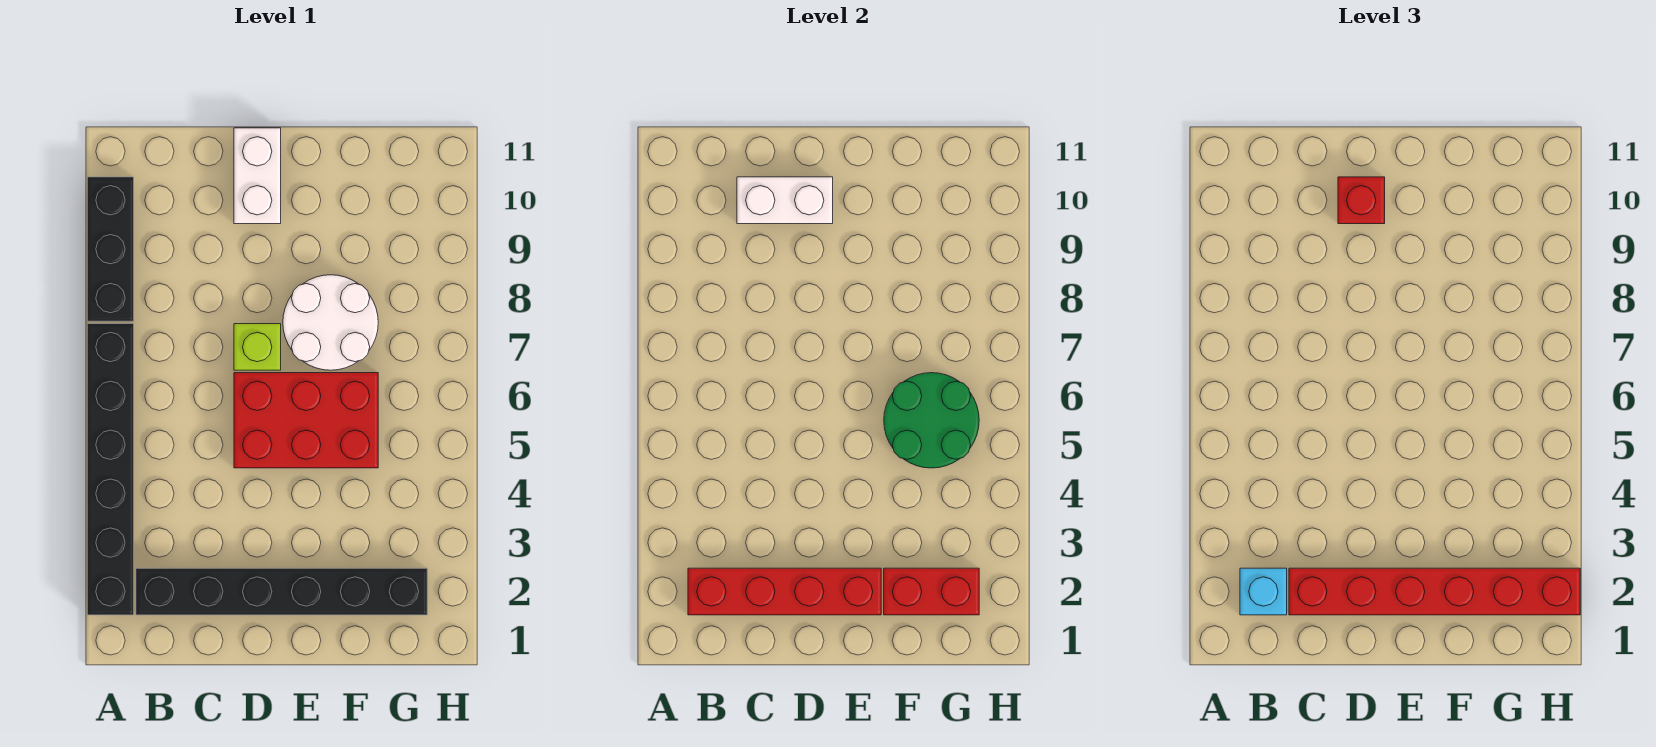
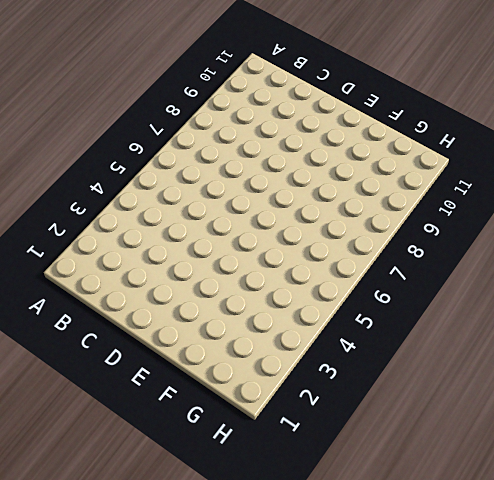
none -> black brick A2:A7 level 1
none -> black brick A8:A10 level 1
none -> black brick B2:G2 level 1

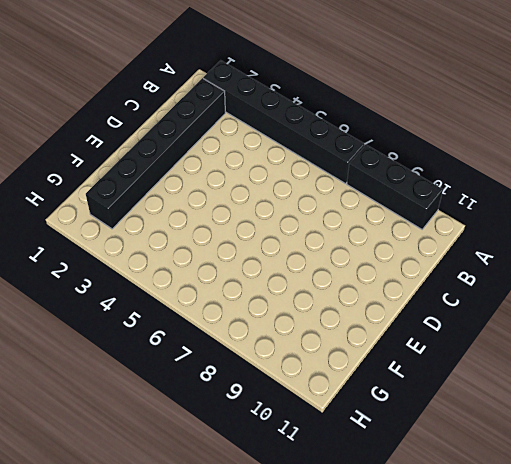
none -> red brick D5:F6 level 1
none -> lime brick D7 level 1
none -> white brick D10:D11 level 1

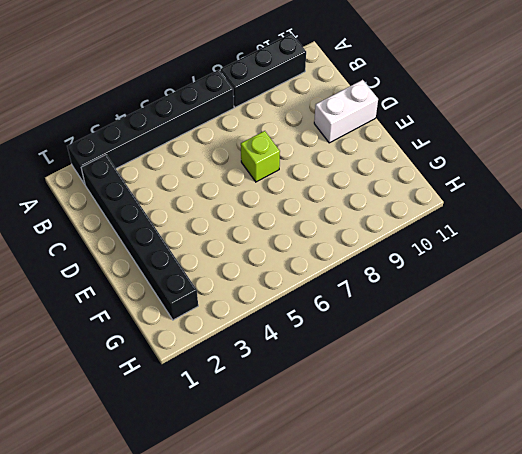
none -> red brick D5:F6 level 1
none -> white round brick E7:F8 level 1
none -> red brick B2:E2 level 2

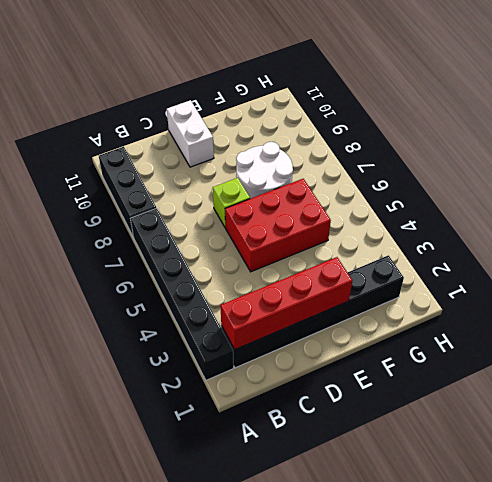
none -> white brick C10:D10 level 2
none -> red brick F2:G2 level 2
none -> green round brick F5:G6 level 2

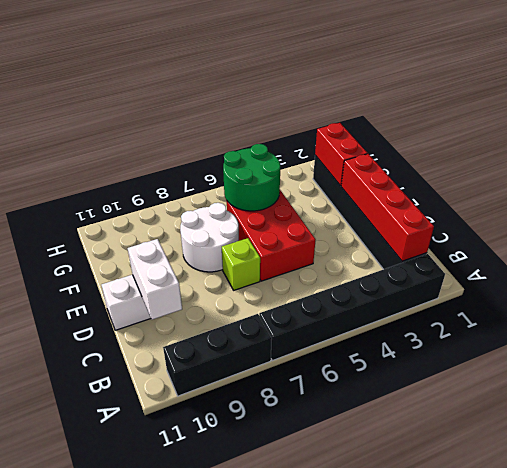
none -> cyan brick B2 level 3
none -> red brick C2:H2 level 3
none -> red brick D10 level 3

